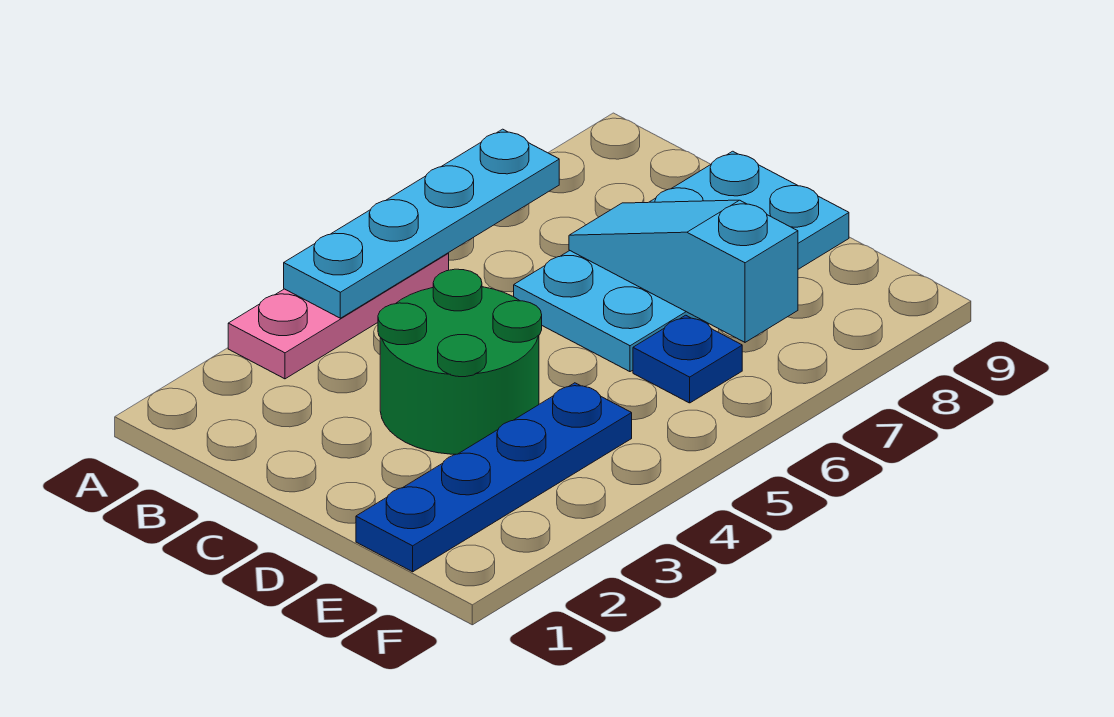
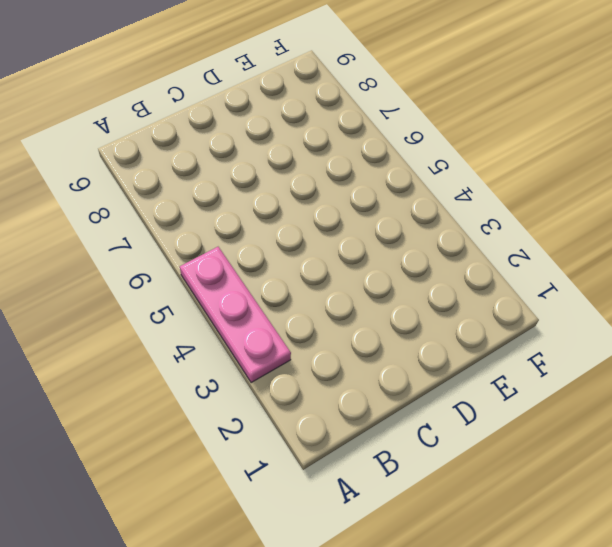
none -> green round brick C3:D4 level 1
none -> cyan plate C6:D9 level 1

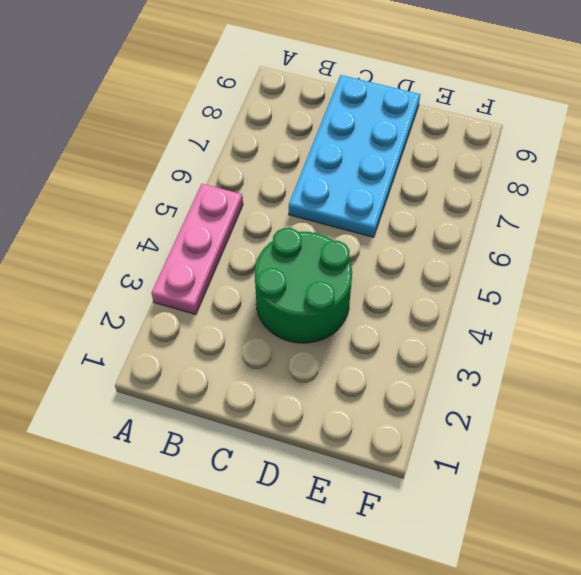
none -> blue plate E1:E4 level 1
none -> blue plate E6 level 1

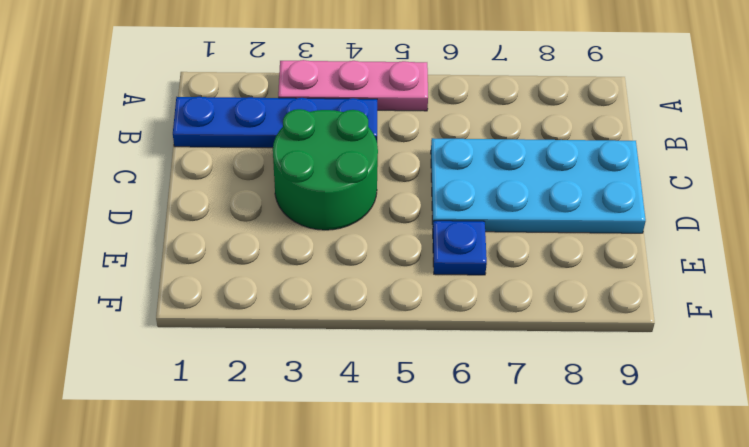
blue plate B1:B4 level 1 -> blue plate E1:E4 level 1
none -> cyan plate A4:A7 level 2
none -> cyan slope C7:E7 level 2 top E

